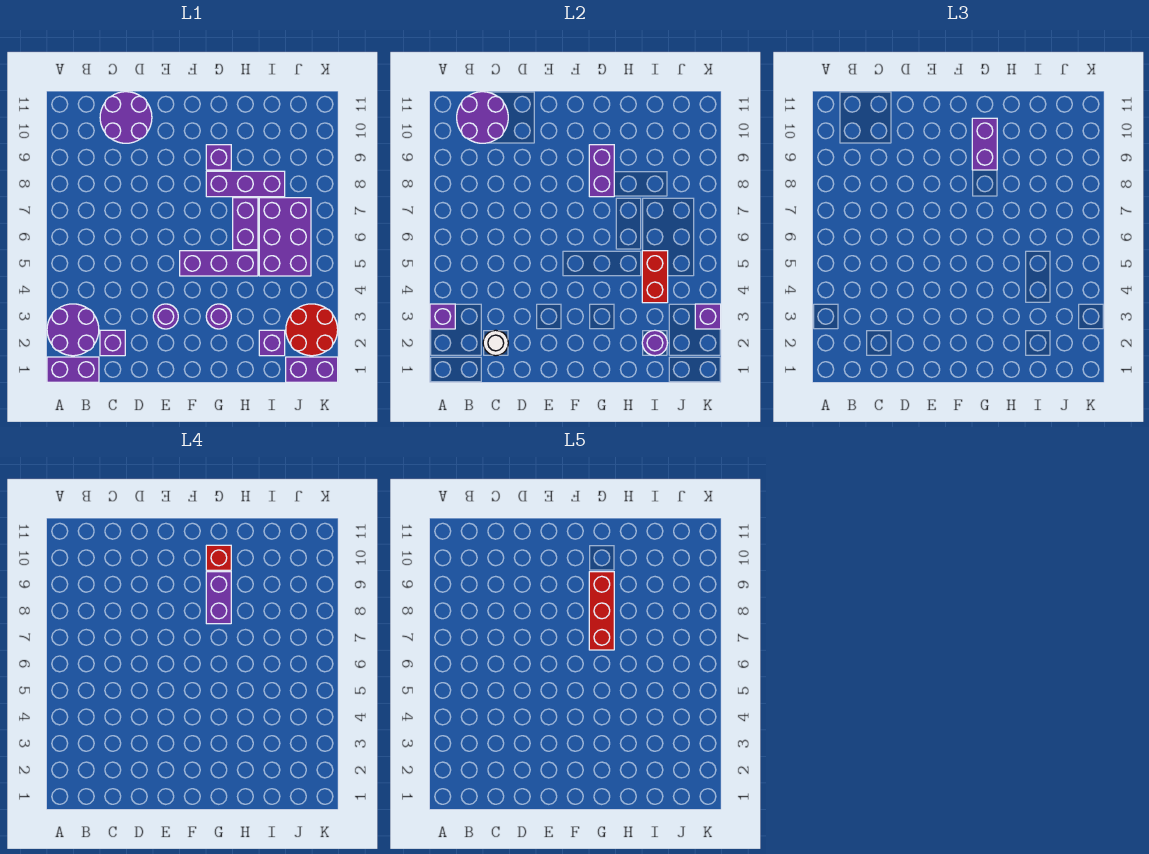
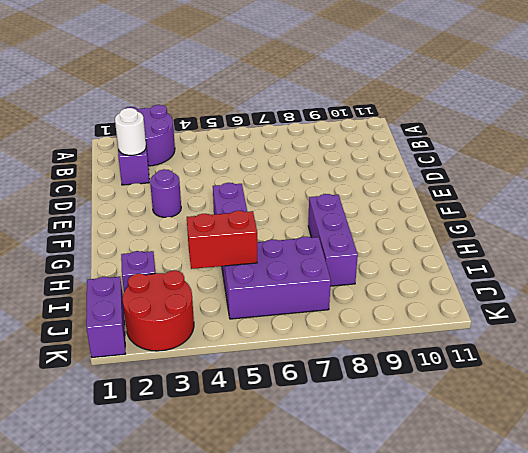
none -> purple brick A1:B1 level 1
none -> purple round brick C10:D11 level 1
none -> purple round brick G3 level 1

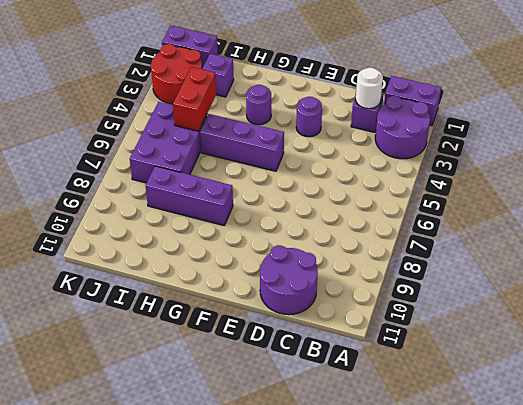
none -> purple brick G9 level 1
none -> purple brick H6:H7 level 1
none -> purple brick A3 level 2

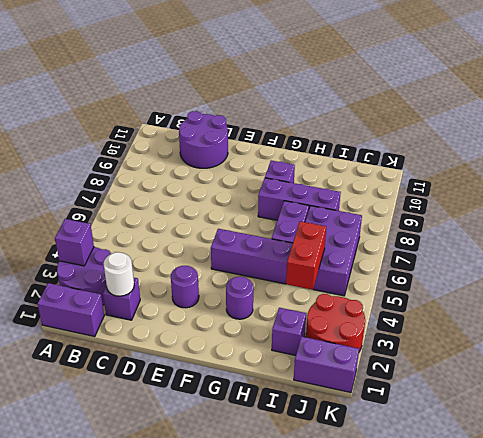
none -> purple round brick B10:C11 level 2
none -> purple brick G8:G9 level 2
none -> purple round brick I2 level 2

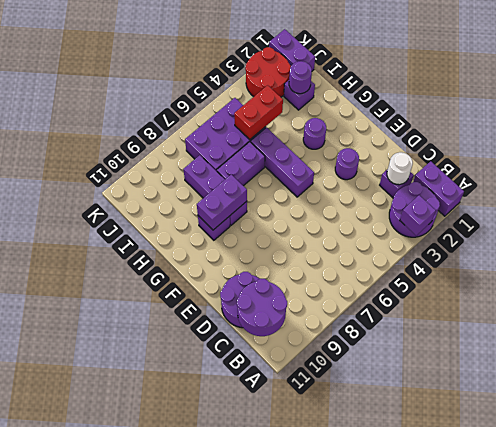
none -> purple brick K3 level 2
none -> purple brick G9:G10 level 3
none -> purple brick G8:G9 level 4

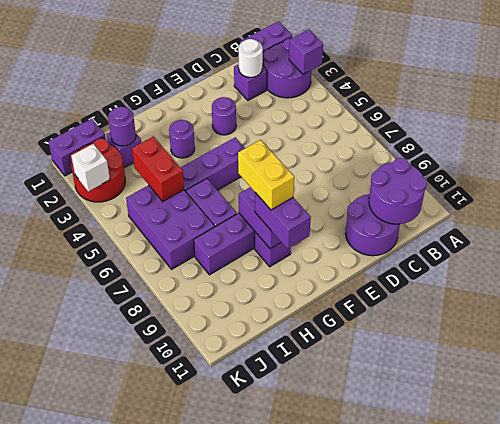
yellow brick G8:G9 level 4 -> purple brick G8:G9 level 4
white brick K3 level 2 -> purple brick K3 level 2
none -> red brick G10 level 4
none -> red brick G7:G9 level 5

